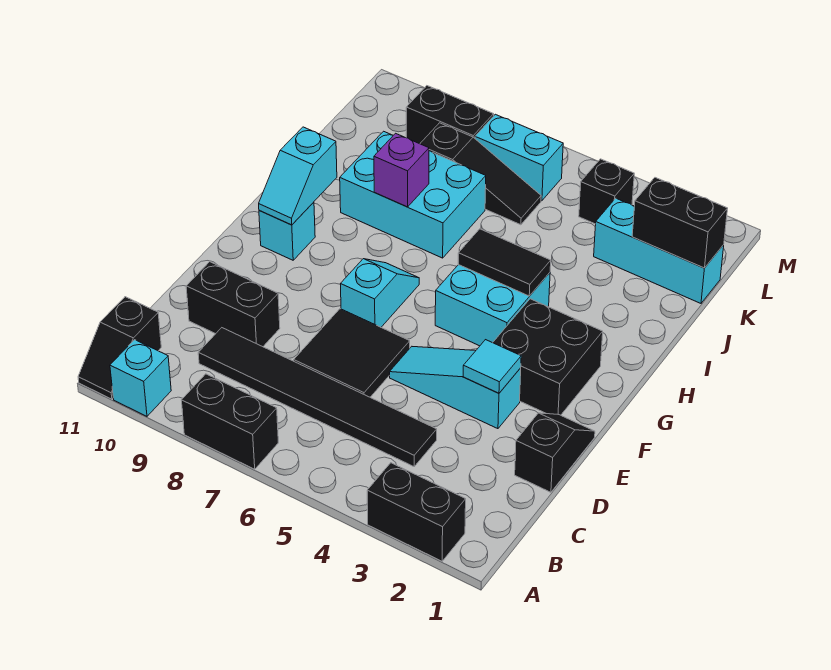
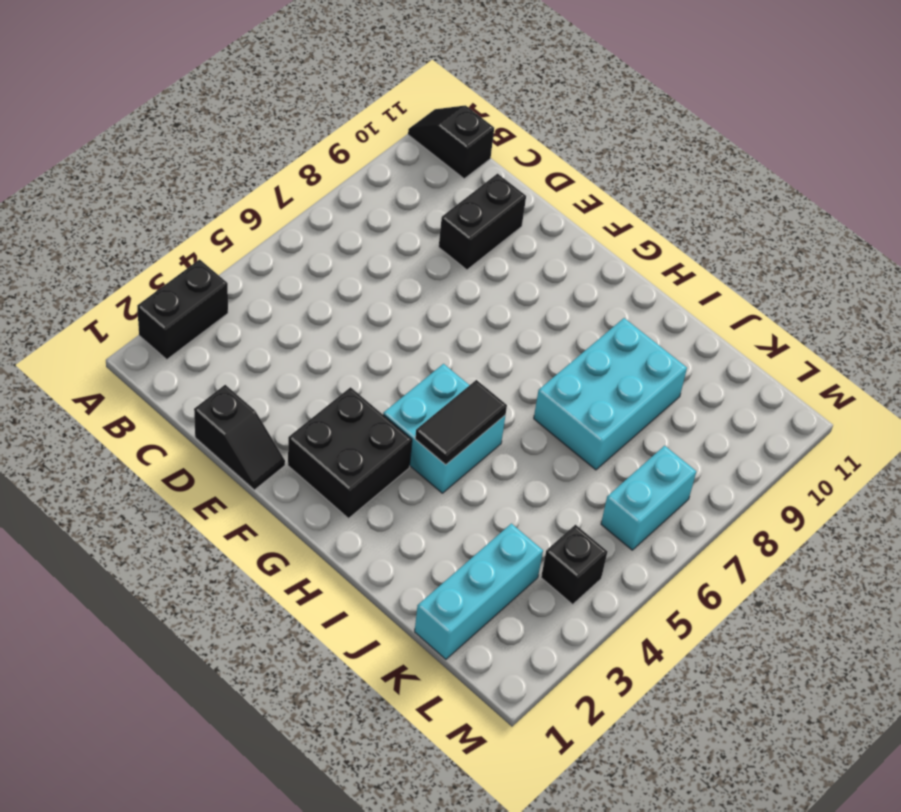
none -> black brick A7:A8 level 1
none -> cyan brick A10 level 1
none -> black tile C4:C9 level 1

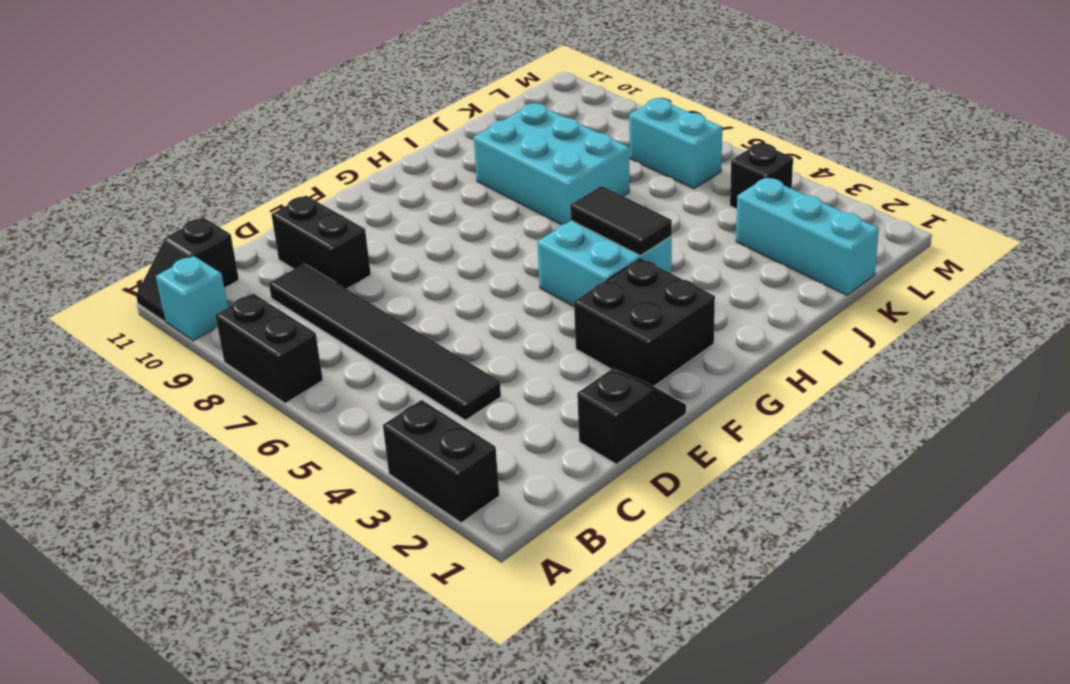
none -> black tile D6:E7 level 1
none -> cyan slope E3:E5 level 1 top 3
none -> cyan slope F7:G7 level 1 top F

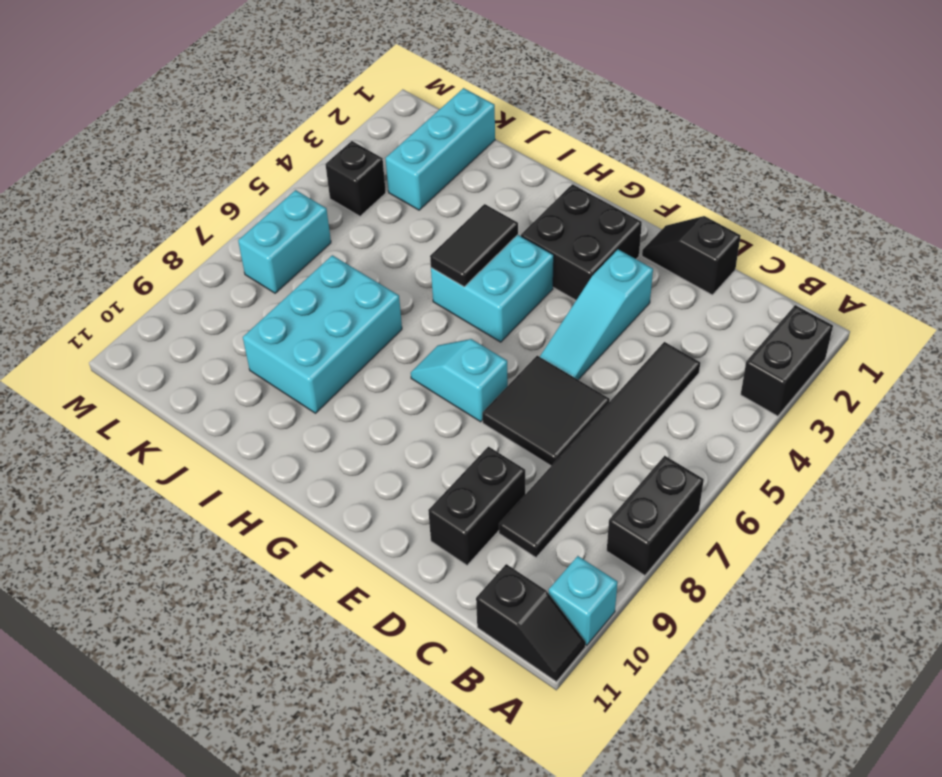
none -> cyan brick G10 level 1
none -> black slope K6:K8 level 1 top 8
none -> black brick L8:L9 level 1

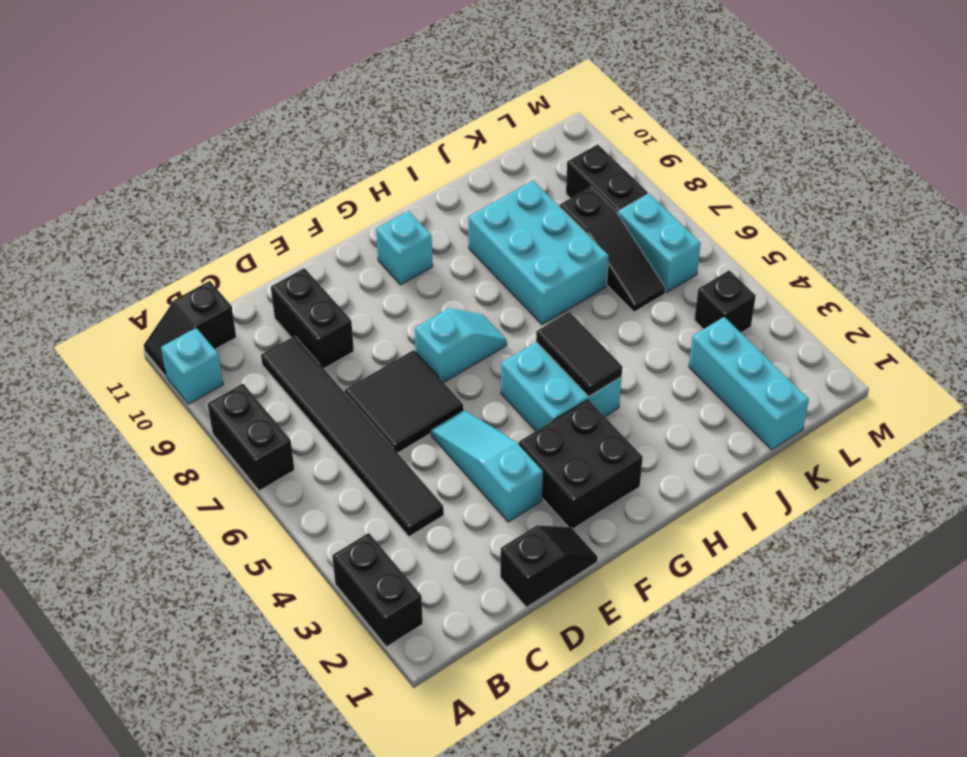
none -> cyan tile E3 level 2
none -> cyan slope G10:H10 level 2 top H
none -> purple brick I8 level 2

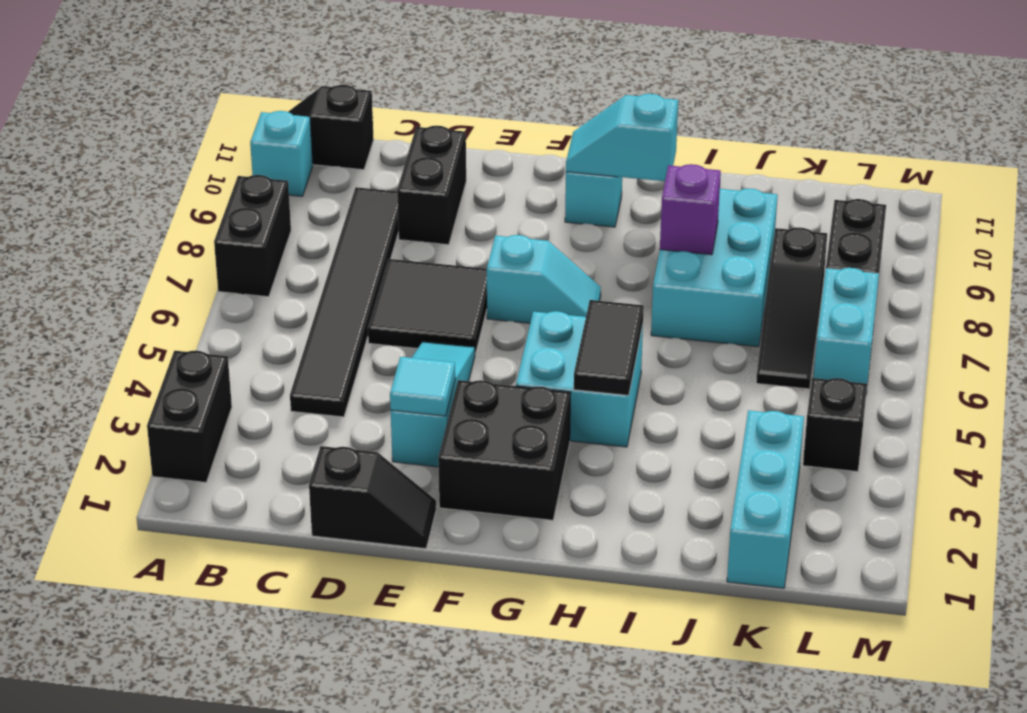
none -> black brick K1:K2 level 2

